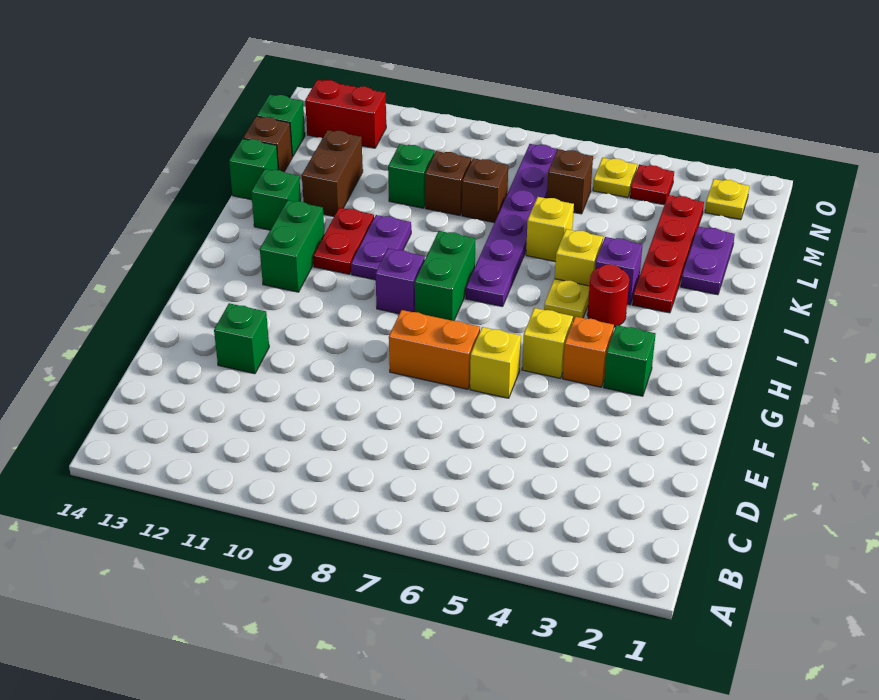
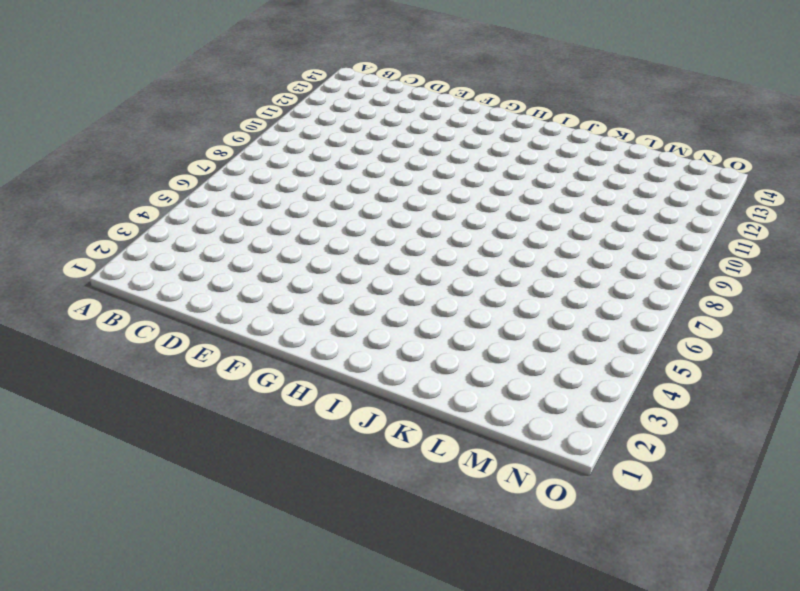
none -> green brick E12 level 1
none -> yellow brick F6 level 1
none -> orange brick F7:F8 level 1
none -> green brick G3 level 1

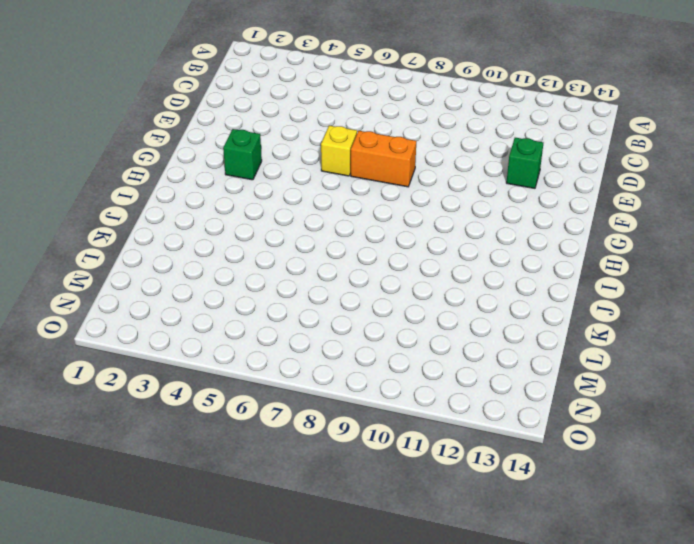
none -> orange brick G4 level 1
none -> yellow brick G5 level 1
none -> green brick H8:I8 level 1
none -> purple brick H9 level 1

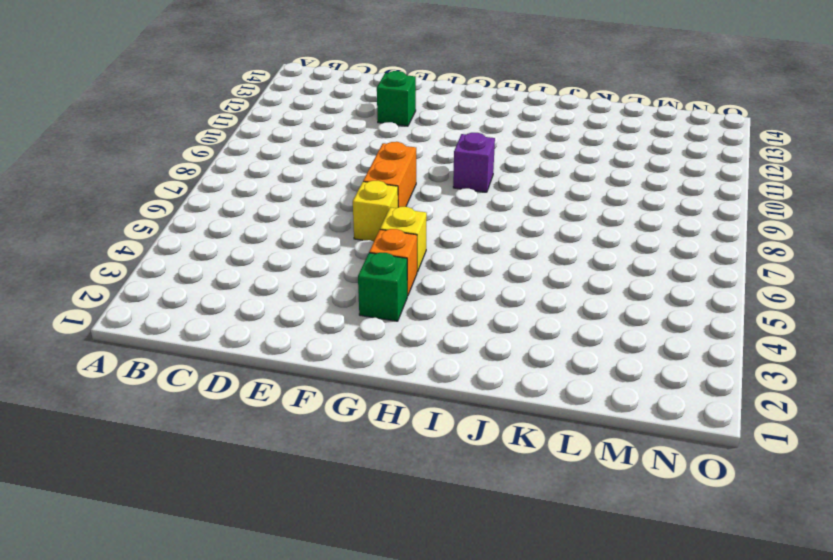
none -> green brick H8:I8 level 1
none -> green brick H12:I12 level 1
none -> red round brick I4 level 1
none -> yellow plate I5 level 1

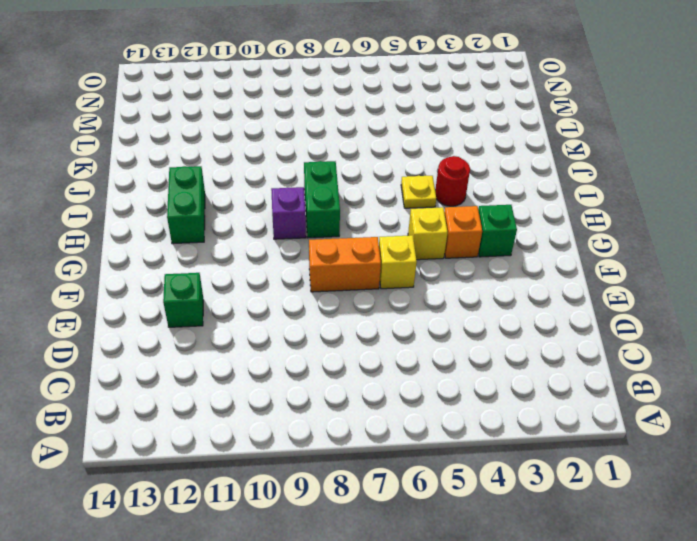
none -> purple plate I7:N7 level 1
none -> purple plate I10:J10 level 1
none -> red plate I11:J11 level 1
none -> red plate J3:M3 level 1

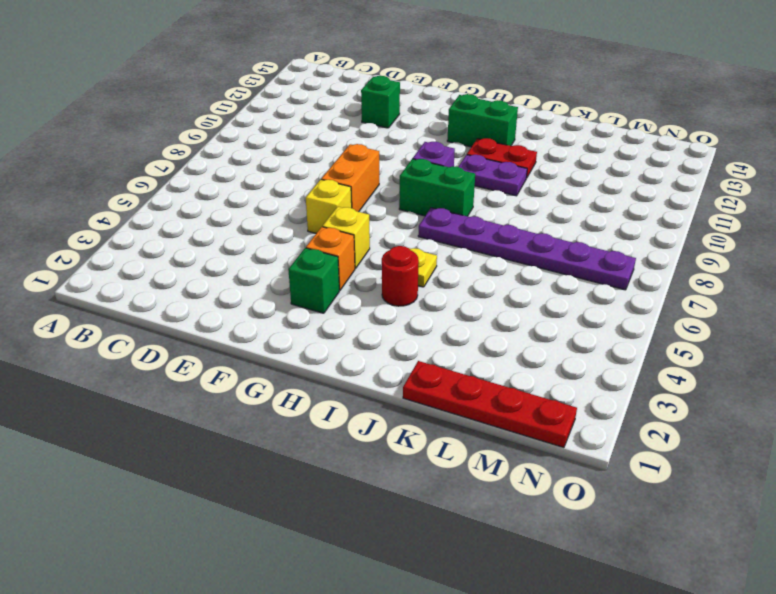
red plate K1:N1 level 1 -> red plate J3:M3 level 1
none -> purple brick J4 level 1
none -> yellow brick J5 level 1
none -> green brick J13 level 1
none -> purple plate K2:L2 level 1

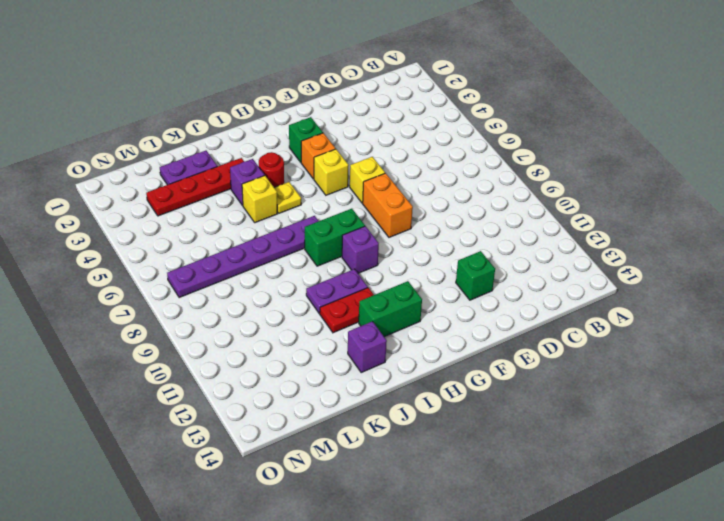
purple brick J13 level 1 -> green brick J13 level 1
none -> yellow brick K6 level 1
none -> brown brick K12:L12 level 1
none -> green brick K14 level 1
none -> brown brick L8 level 1

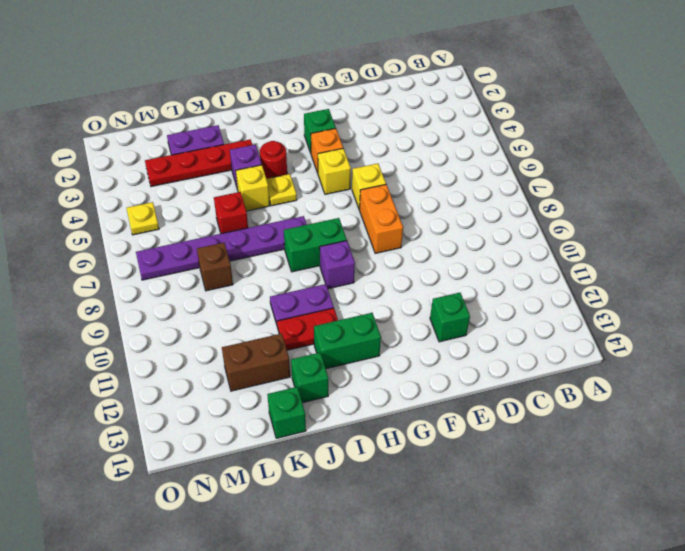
red brick K6 level 1 -> yellow brick K6 level 1
none -> brown brick L9 level 1
none -> green brick L10 level 1
none -> brown brick L14 level 1
none -> brown brick M6 level 1

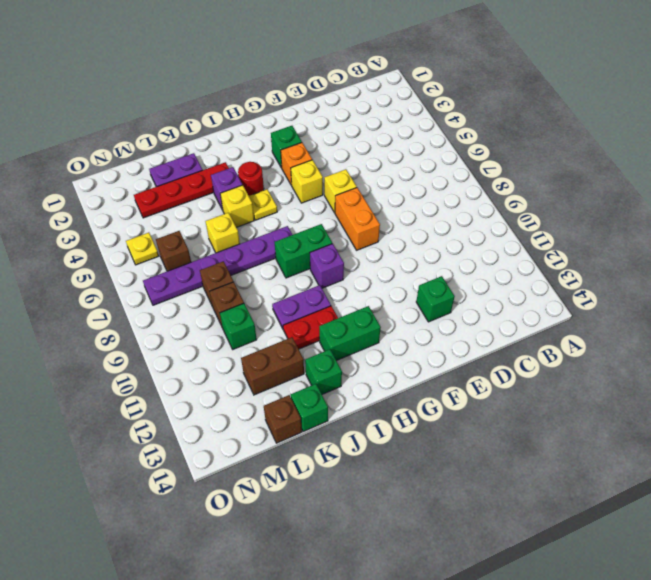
none -> green brick M14 level 1
none -> yellow plate N2 level 1
none -> red plate N4 level 1
none -> red brick N12:N13 level 1

